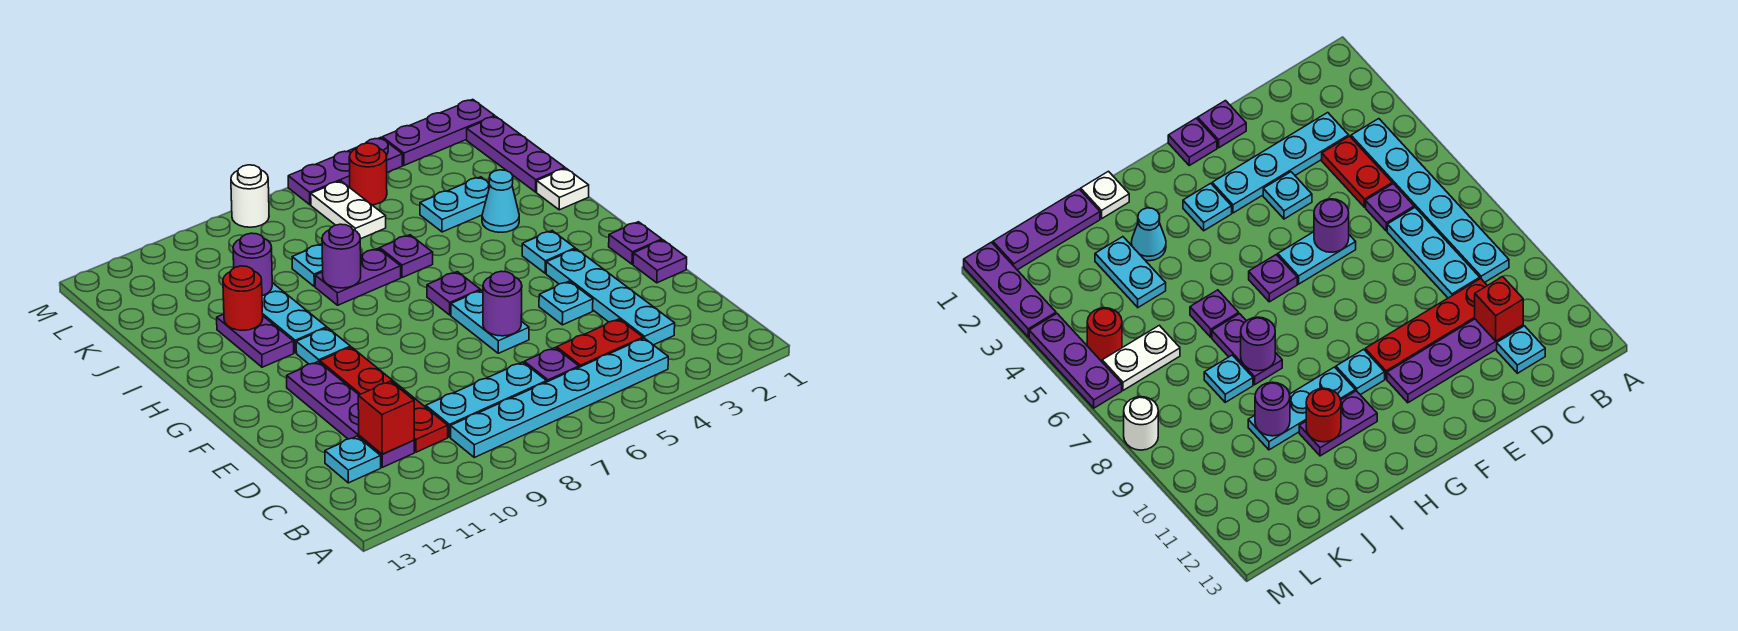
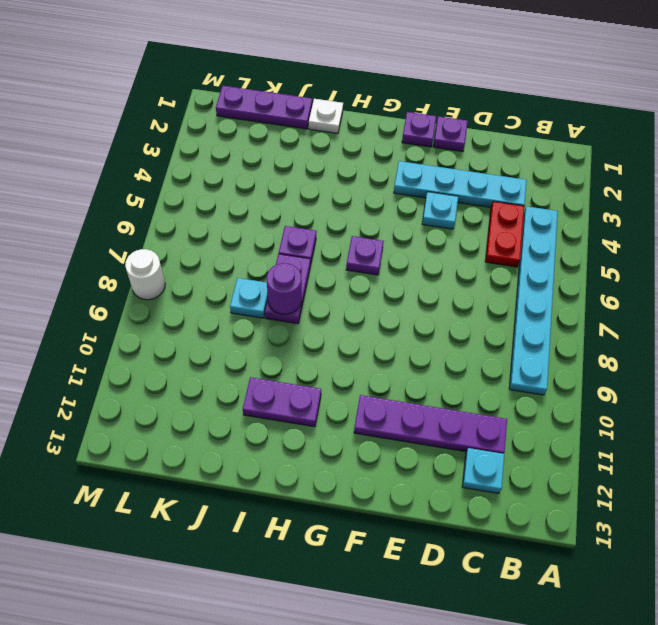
none -> purple plate C6 level 1
none -> cyan plate C7:C9 level 1
none -> red plate C10:F10 level 1
none -> cyan plate E6:F6 level 1

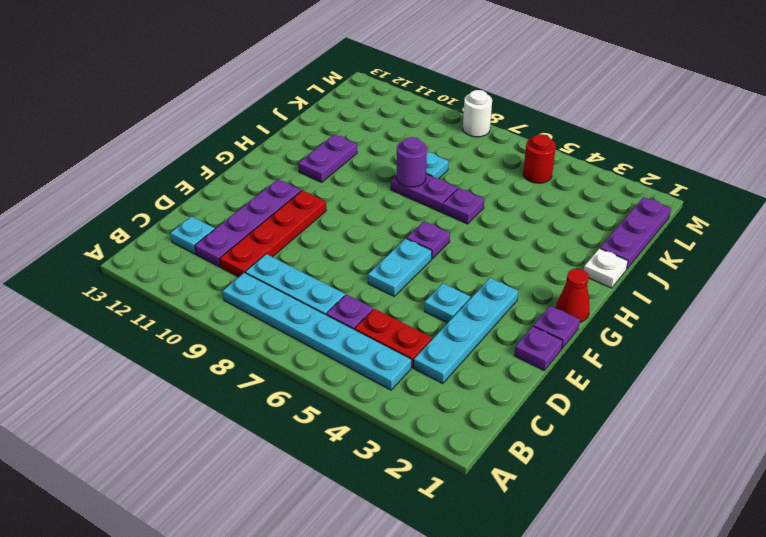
red cone G1 level 1 -> none
none -> cyan plate G3 level 1
none -> cyan plate G10 level 1
none -> cyan plate H10:J10 level 1
none -> cyan cone I3 level 1

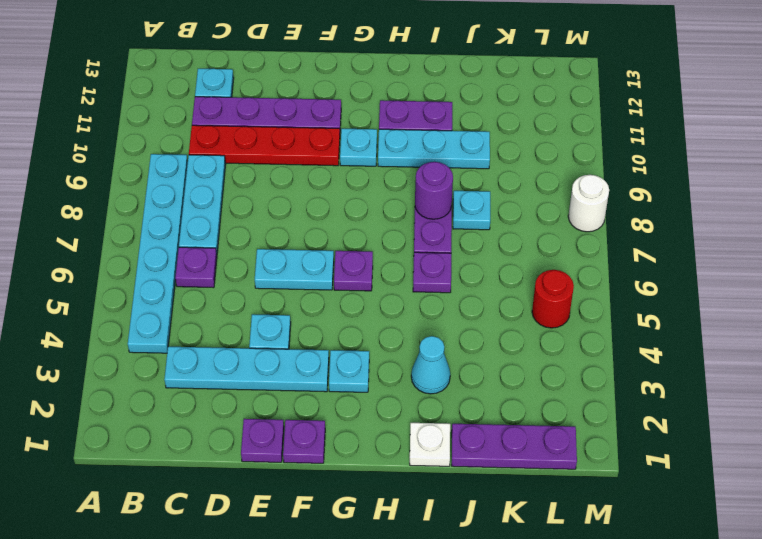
none -> red plate C4:C5 level 1
none -> cyan plate J3:J4 level 1
none -> white plate K6:L6 level 1
none -> purple plate M1:M3 level 1

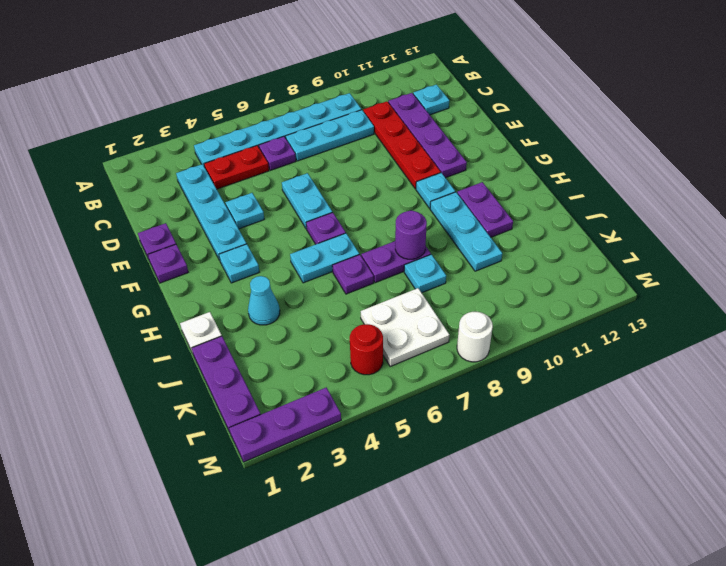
cyan plate H5:H6 level 1 -> cyan plate J3:J4 level 1
white plate K6:L7 level 1 -> white plate K6:L6 level 1
none -> purple plate M4:M6 level 1
none -> red brick C11 level 2
none -> purple round brick E6 level 2
none -> red round brick I11 level 2

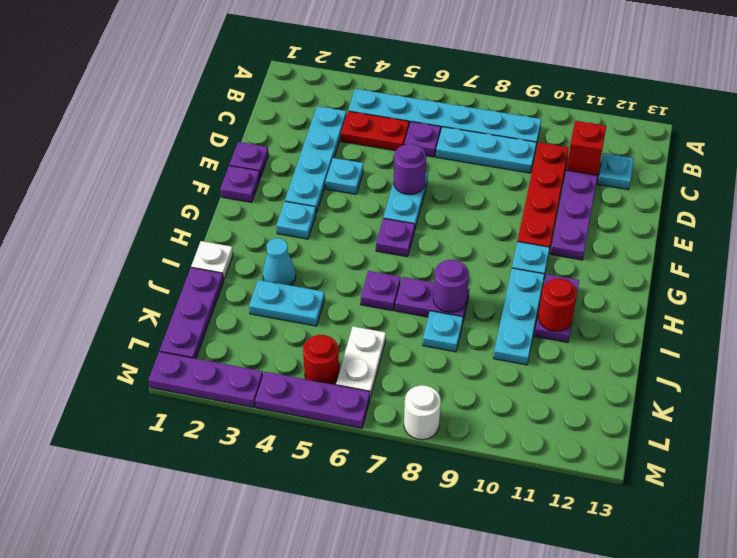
none -> purple round brick J10 level 2

